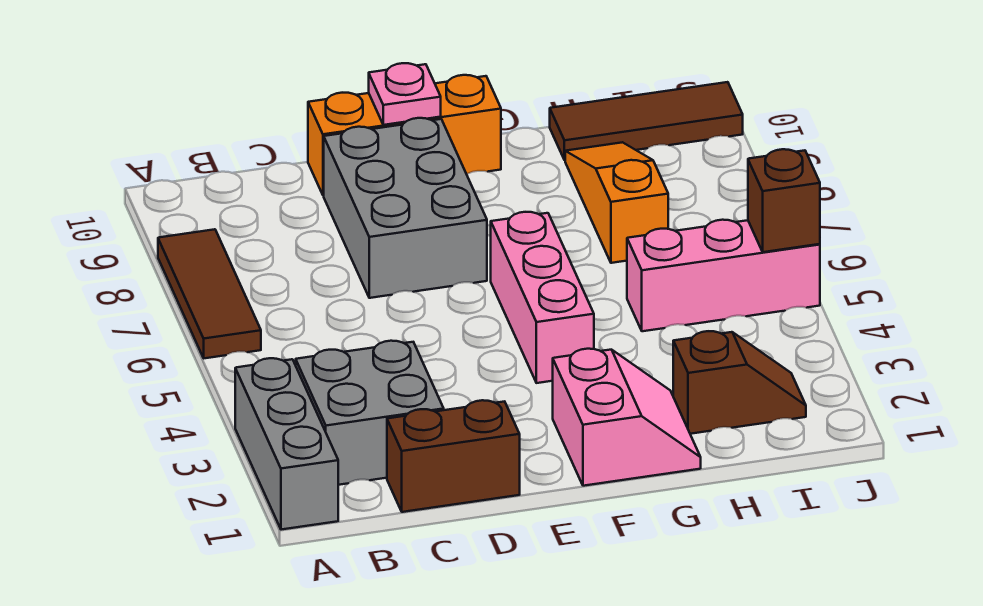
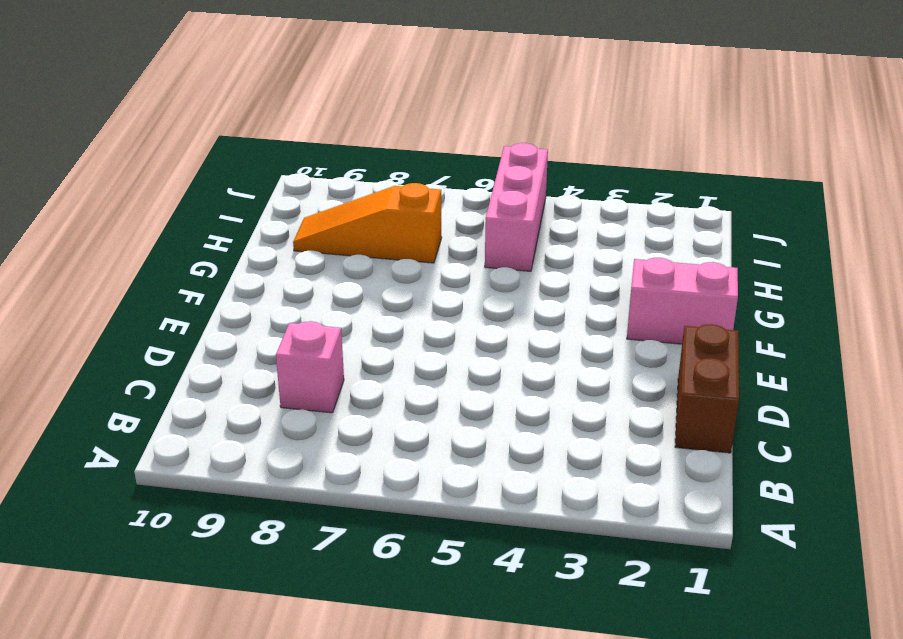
pink brick C8 level 1 -> none
none -> grey brick A1:A3 level 1
none -> brown tile A6:A8 level 1
none -> grey brick B2:C3 level 1

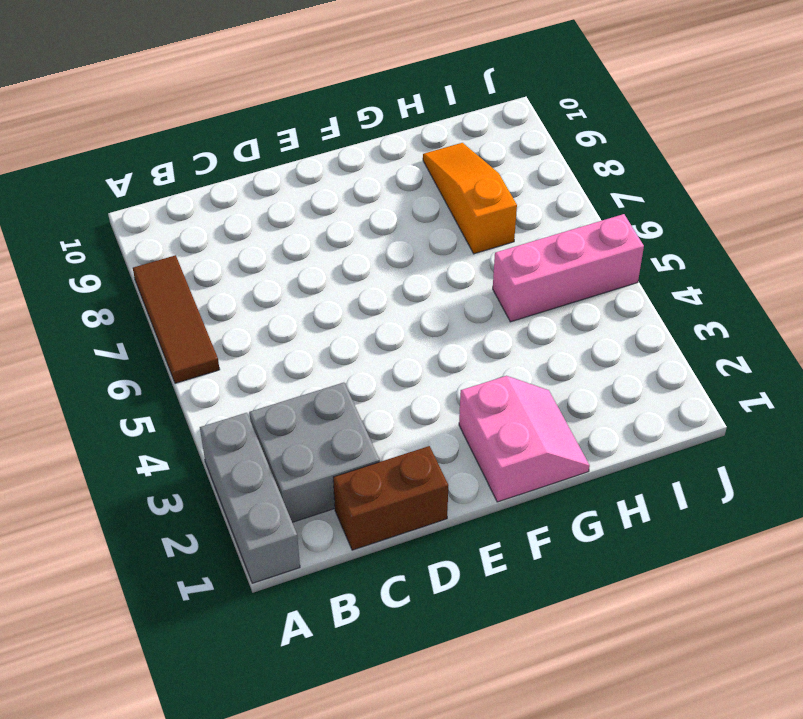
none -> grey brick D7:E9 level 1
none -> orange brick D10:F10 level 1
none -> pink brick F4:F6 level 1

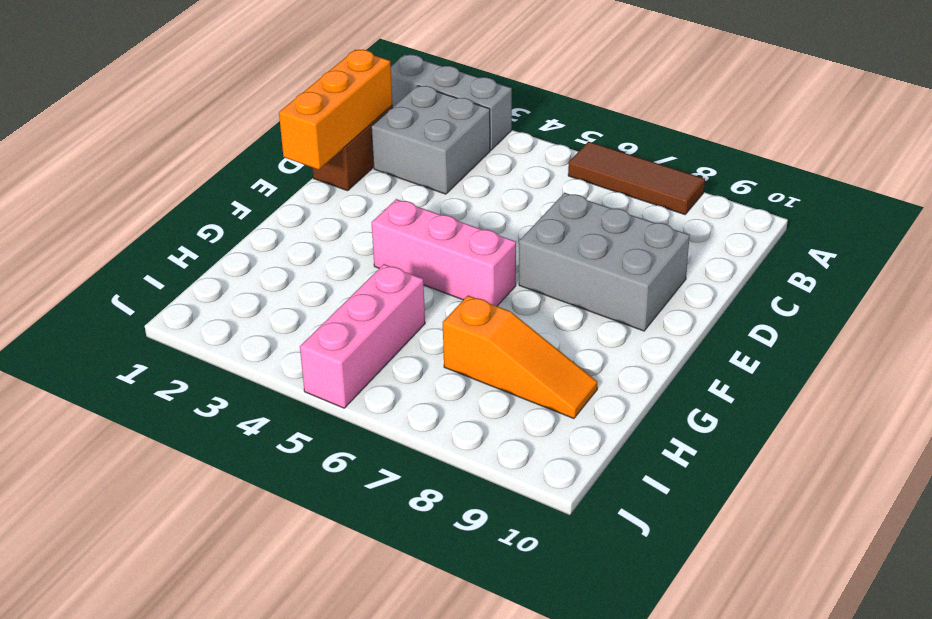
orange brick C1:E1 level 2 -> orange brick D10:F10 level 1
none -> pink slope F1:G2 level 1 top F
none -> brown slope H2:I2 level 1 top H
none -> brown tile H10:J10 level 1

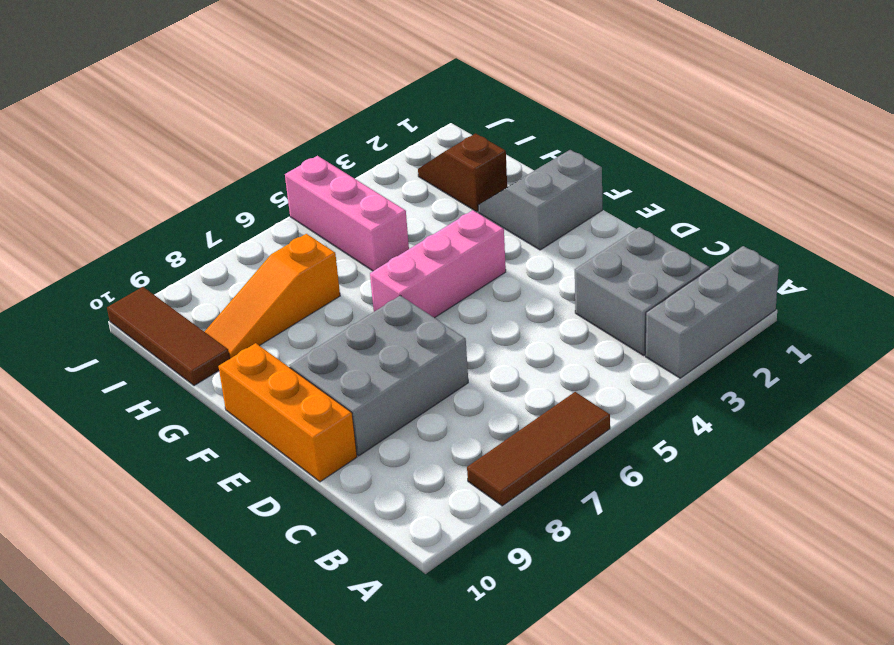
grey slope F1:G2 level 1 top F -> pink slope F1:G2 level 1 top F
none -> brown brick C1:D1 level 1
none -> pink plate E10 level 2
none -> brown brick J5 level 2

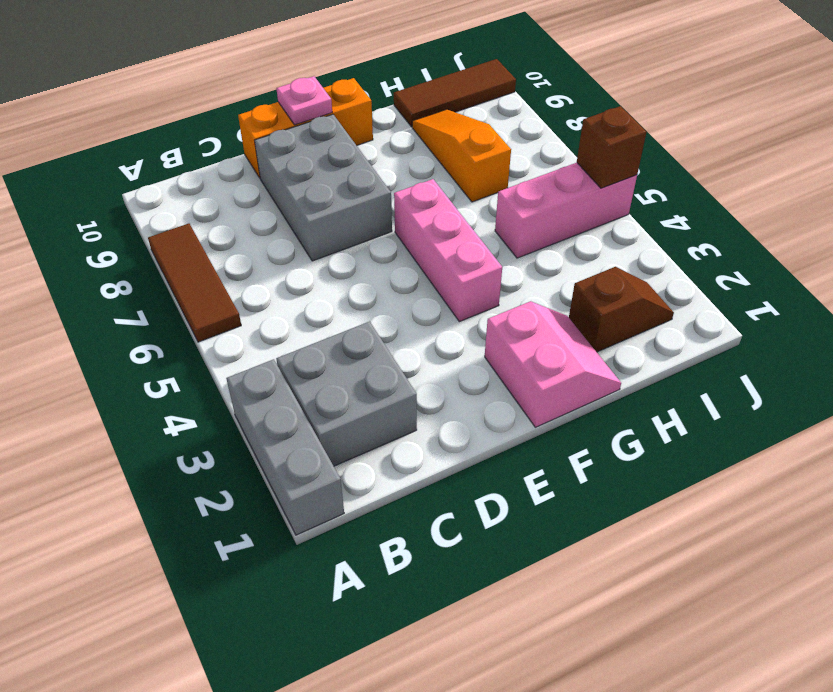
none -> brown brick C1:D1 level 1

